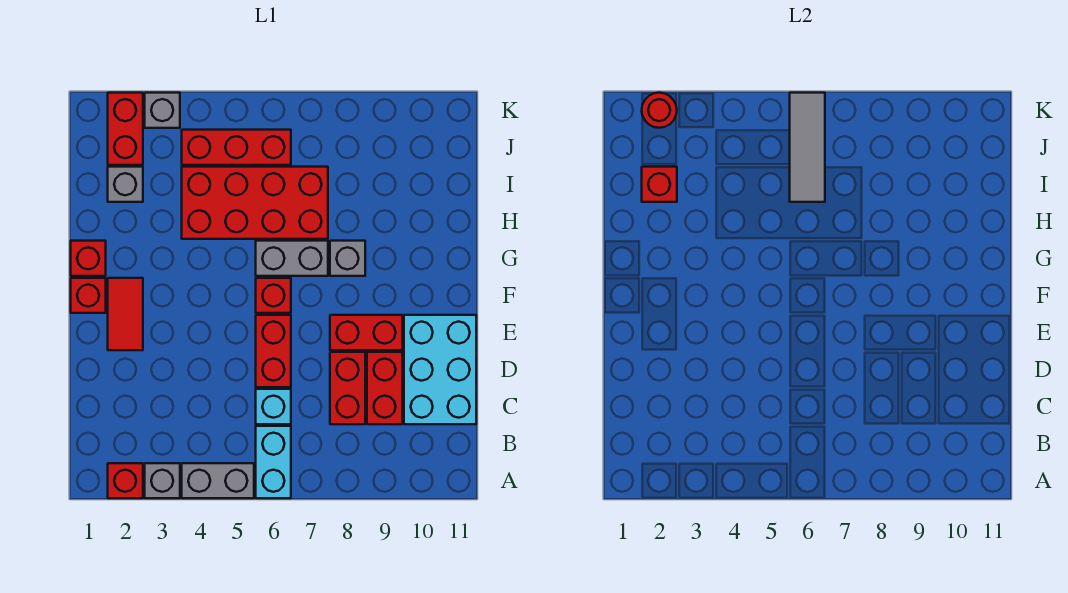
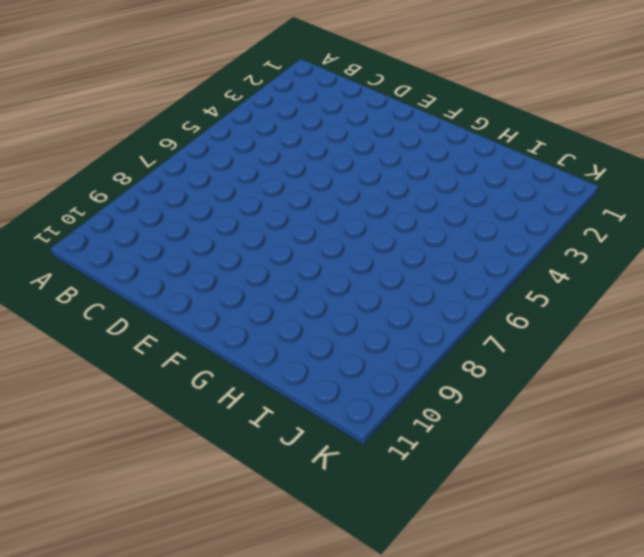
none -> red brick A2 level 1
none -> grey brick A3 level 1
none -> grey brick A4:A5 level 1

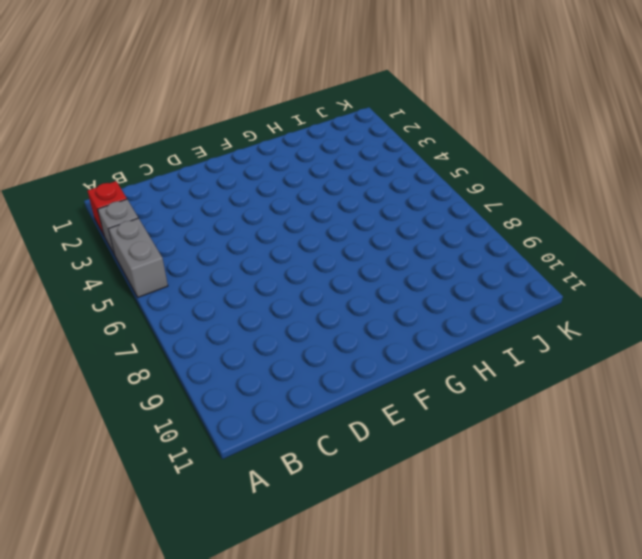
none -> cyan brick A6:B6 level 1
none -> cyan brick C6 level 1
none -> red brick C8:D8 level 1

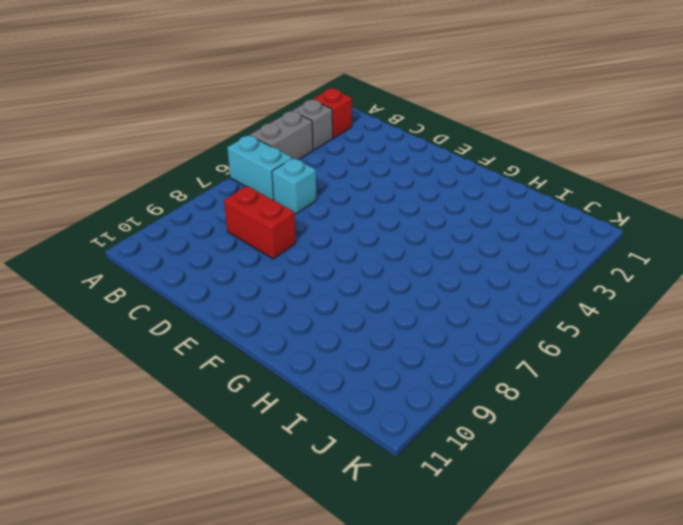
none -> red brick C9:D9 level 1
none -> cyan brick C10:E11 level 1
none -> red brick D6:E6 level 1

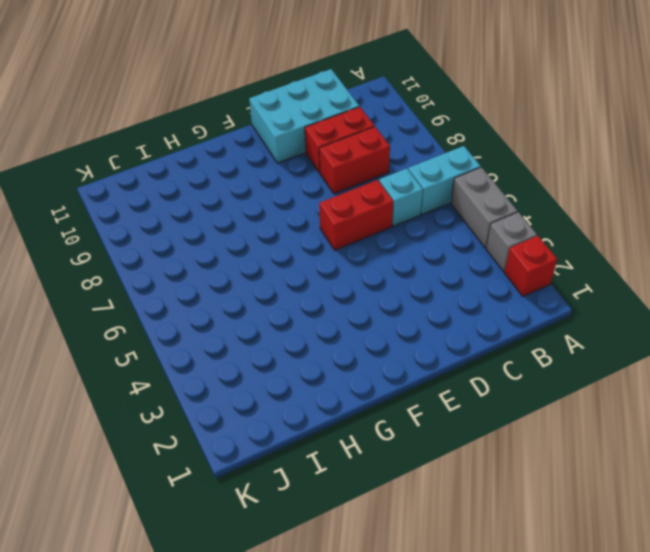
none -> red tile E2:F2 level 1
none -> red brick E8:E9 level 1
none -> red brick F1 level 1

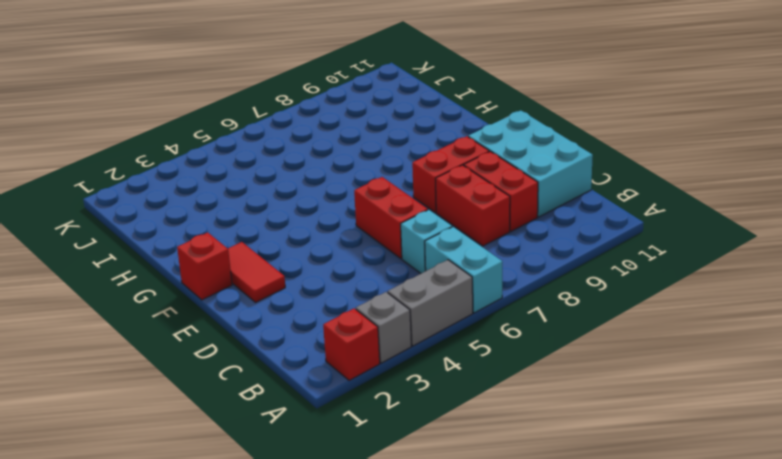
none -> red brick F6 level 1
none -> red brick G1 level 1
none -> grey brick G6:G7 level 1

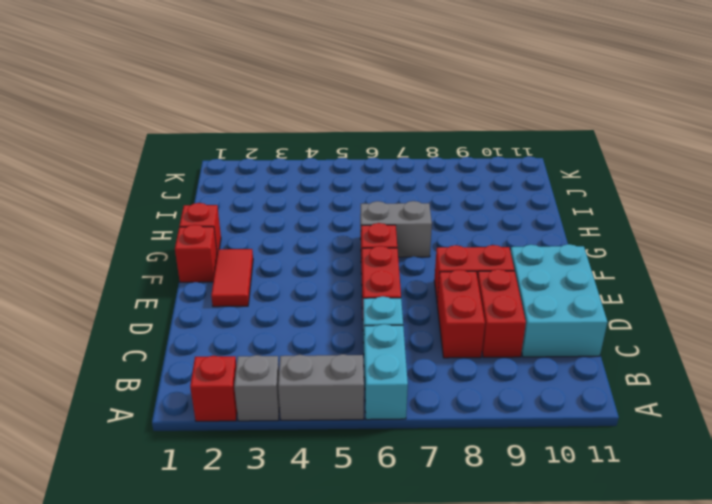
none -> grey brick G8 level 1
none -> red brick H4:I7 level 1
none -> grey brick I2 level 1

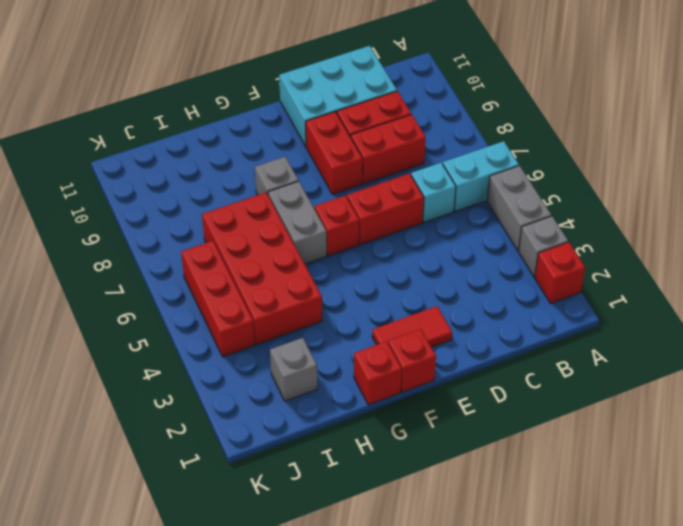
none -> red brick J2:K2 level 1
none -> grey brick K3 level 1
none -> red brick I2 level 2

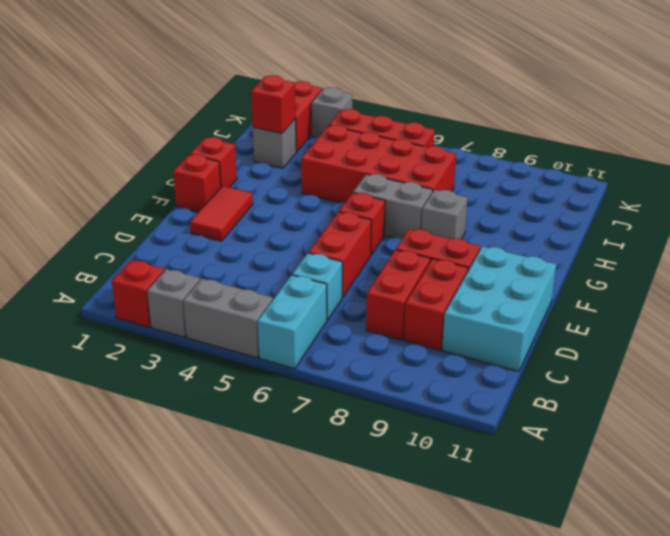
none -> grey tile I6:K6 level 2
none -> red round brick K2 level 2

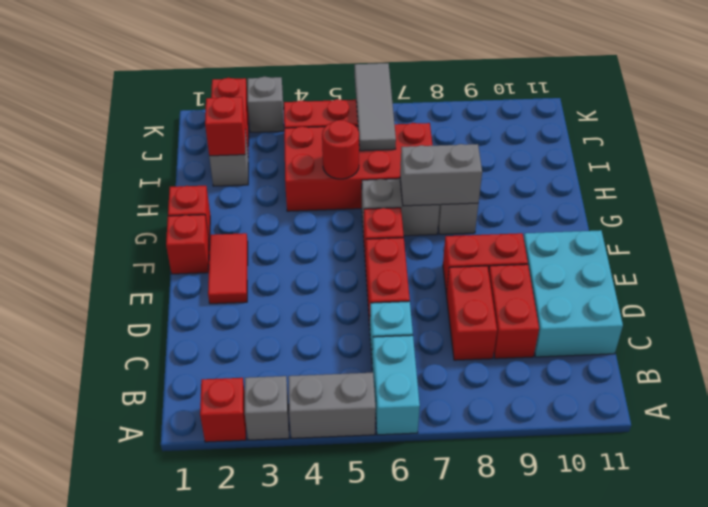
grey brick G7:G8 level 2 -> none
red round brick H5 level 2 -> red round brick K2 level 2

